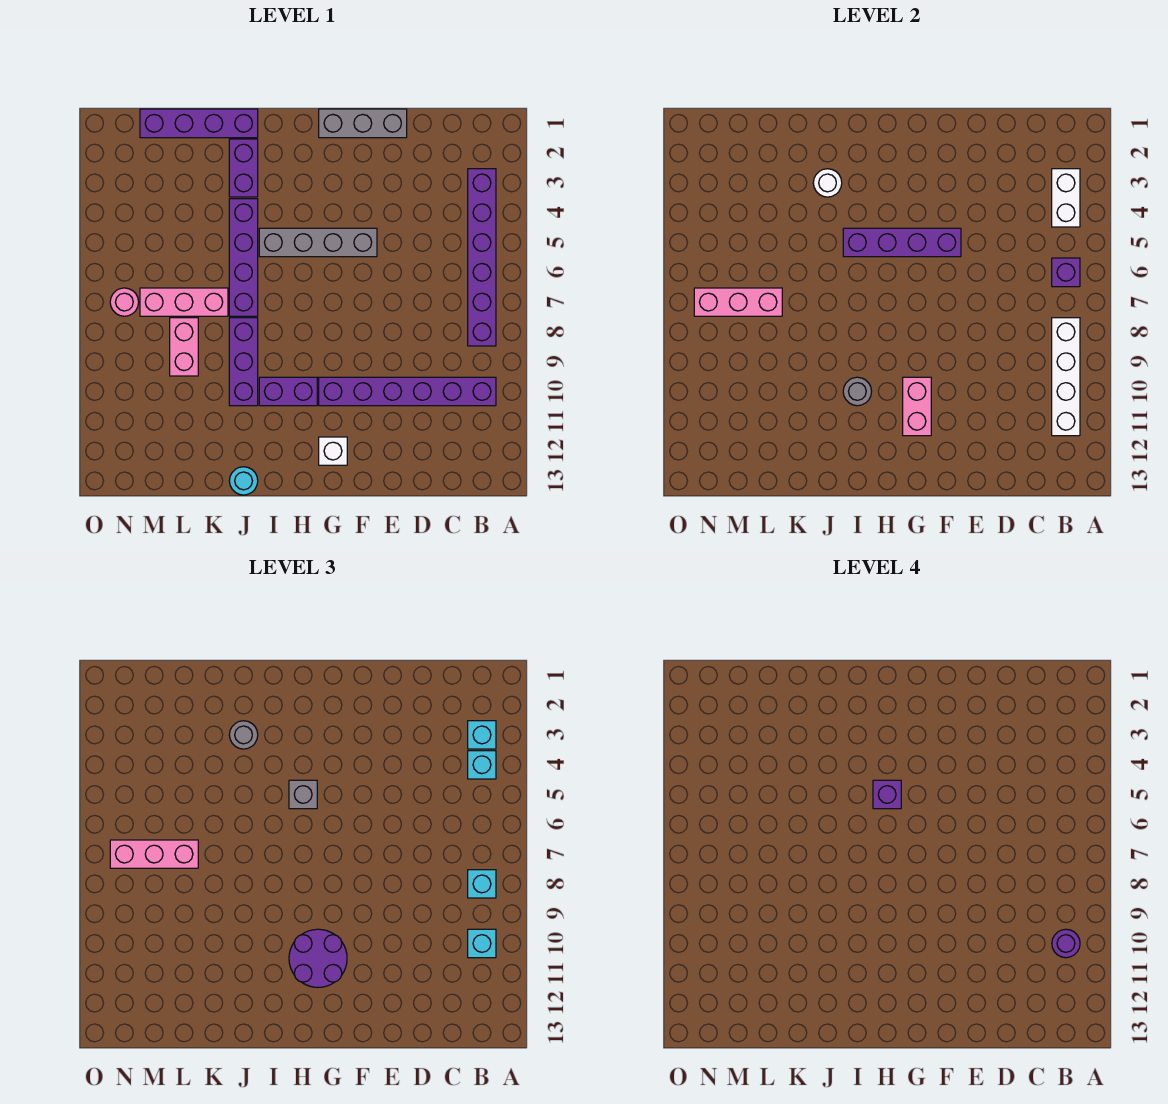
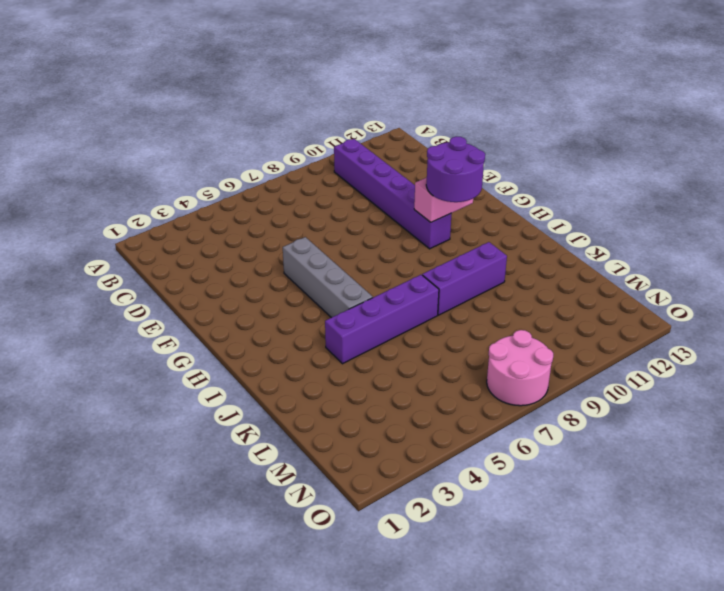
pink round brick N7:O8 level 1 -> pink round brick N7 level 1
none -> purple brick B3:B8 level 1
none -> grey brick E1:G1 level 1
none -> white brick G12 level 1
none -> purple brick H10:I10 level 1

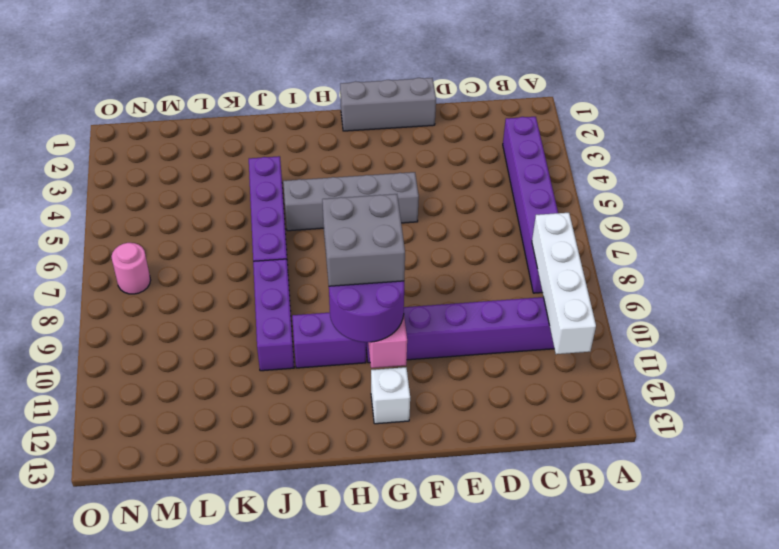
grey brick G9:H10 level 4 -> none
none -> purple brick J1:M1 level 1
none -> purple brick J2:J3 level 1
none -> cyan round brick J13 level 1
none -> pink brick K7:M7 level 1

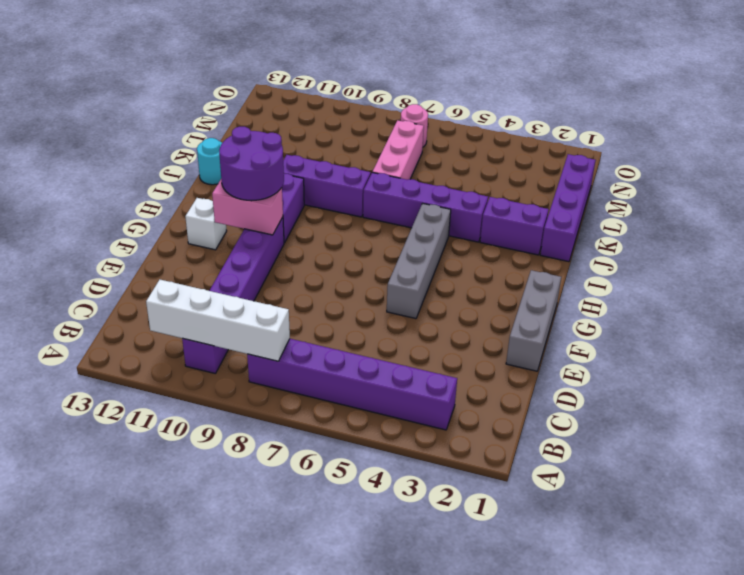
none -> pink brick L8:L9 level 1
none -> white brick B3:B4 level 2
none -> purple brick B6 level 2
none -> purple brick F5:I5 level 2

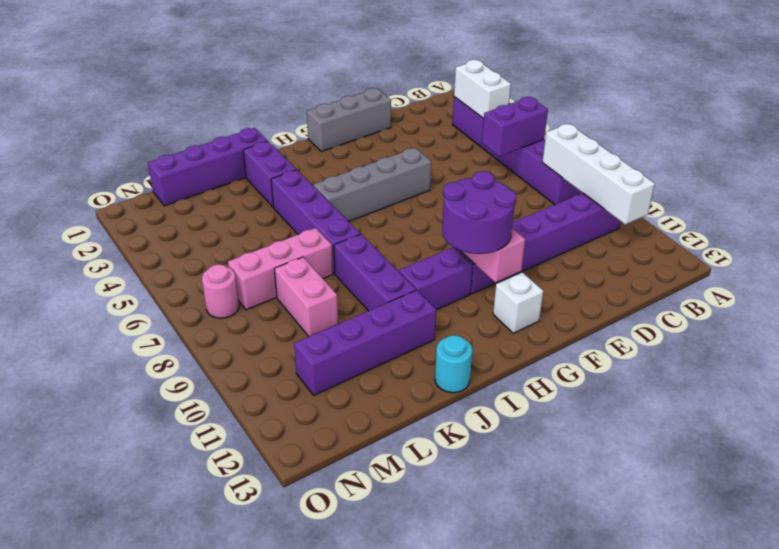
purple brick B6:C6 level 2 -> purple brick B6 level 2
purple brick J11:M11 level 1 -> purple brick F5:I5 level 2
none -> grey round brick I10 level 2
none -> white round brick J3 level 2
none -> pink brick L7:N7 level 2
none -> cyan brick B3 level 3

